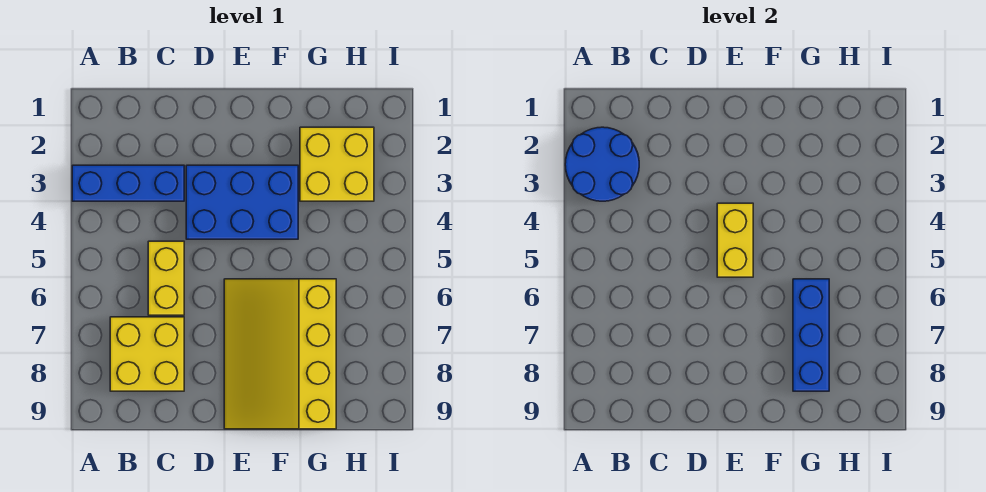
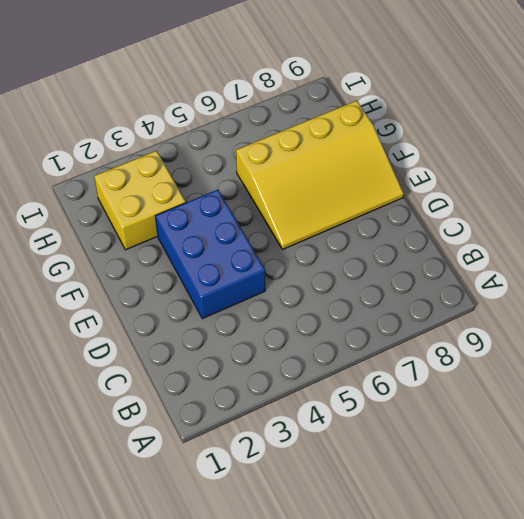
none -> blue brick A3:C3 level 1
none -> yellow brick B7:C8 level 1

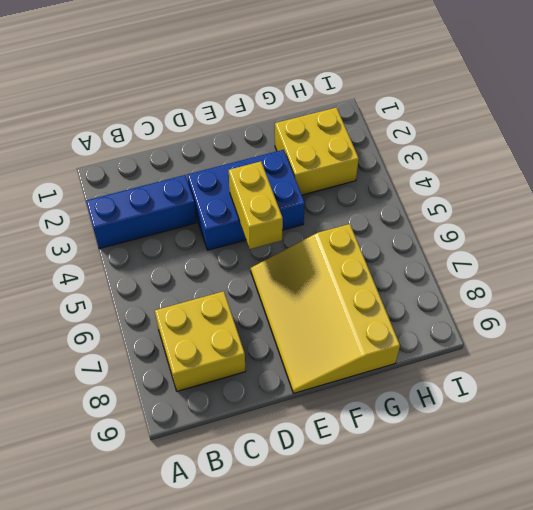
none -> yellow brick C5:C6 level 1
none -> blue round brick A2:B3 level 2

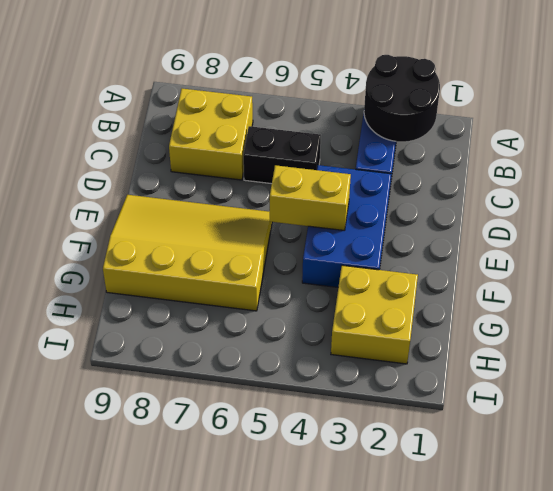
black round brick A2:B3 level 2 -> blue round brick A2:B3 level 2
black brick C5:C6 level 1 -> yellow brick C5:C6 level 1
none -> blue brick G6:G8 level 2

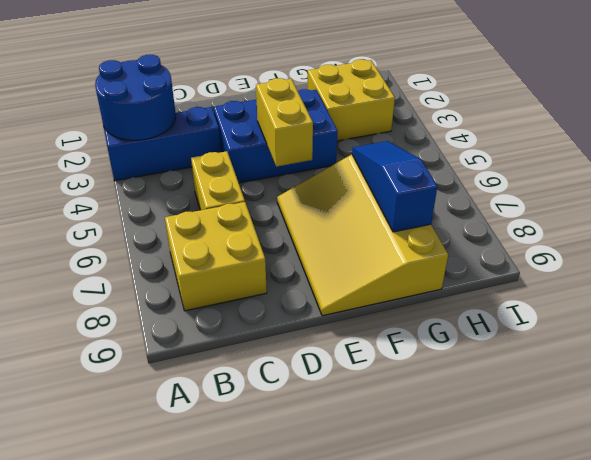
blue slope G6:G8 level 2 top 8 -> blue brick G6:G8 level 2

